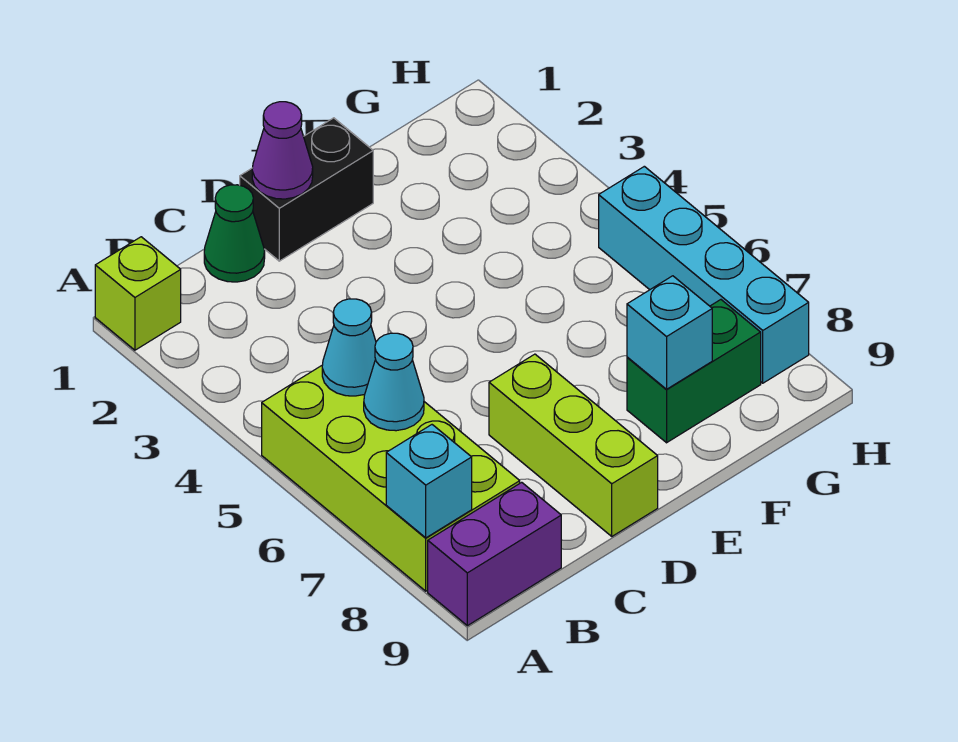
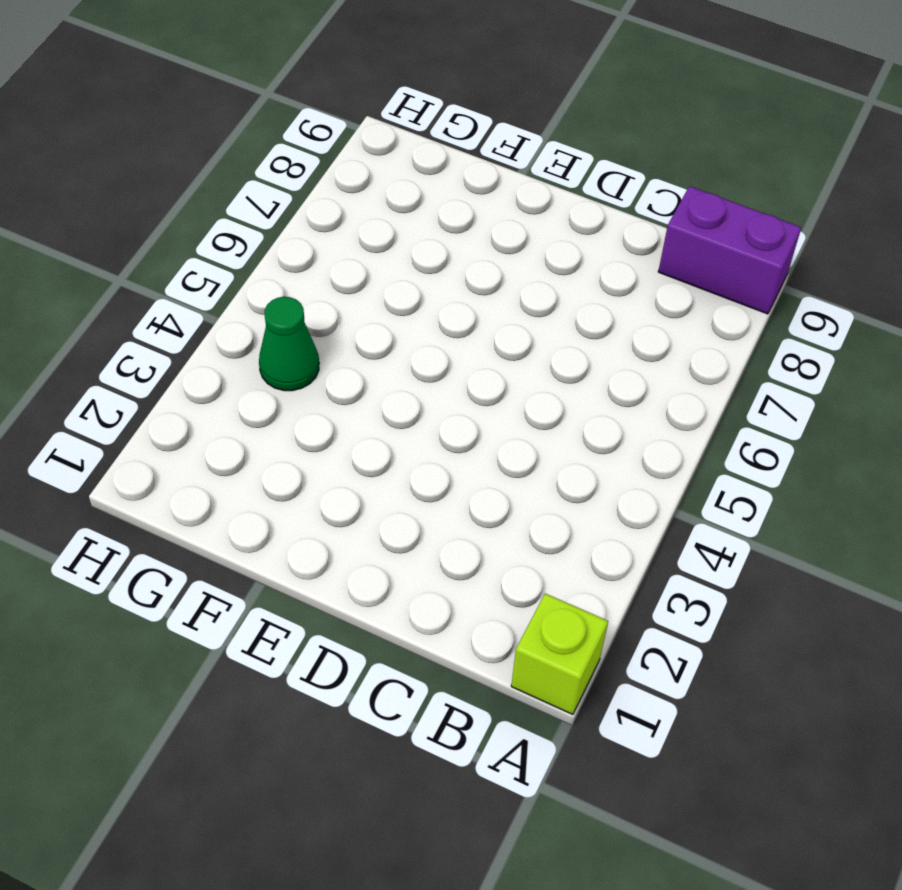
green cone G4 level 1 -> green cone C1 level 1
none -> lime brick A5:B8 level 1
none -> black brick D1:E1 level 1
none -> lime brick D7:D9 level 1

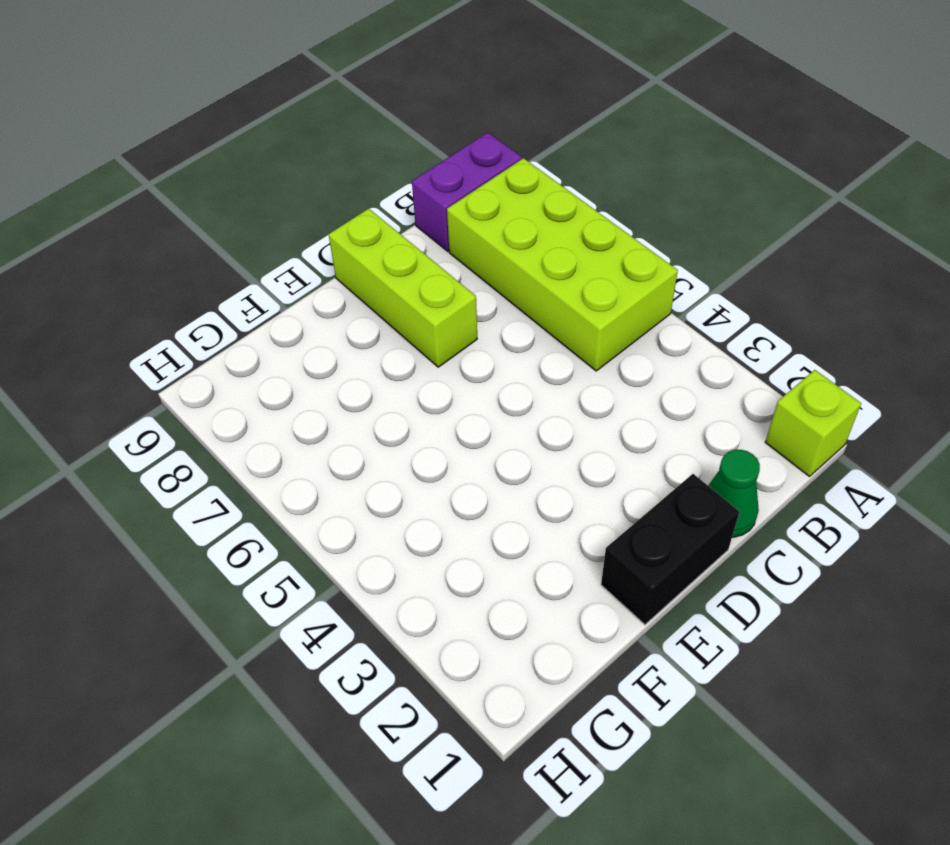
none -> green brick F8:G8 level 1
none -> cyan brick H5:H8 level 1
none -> cyan brick A8 level 2

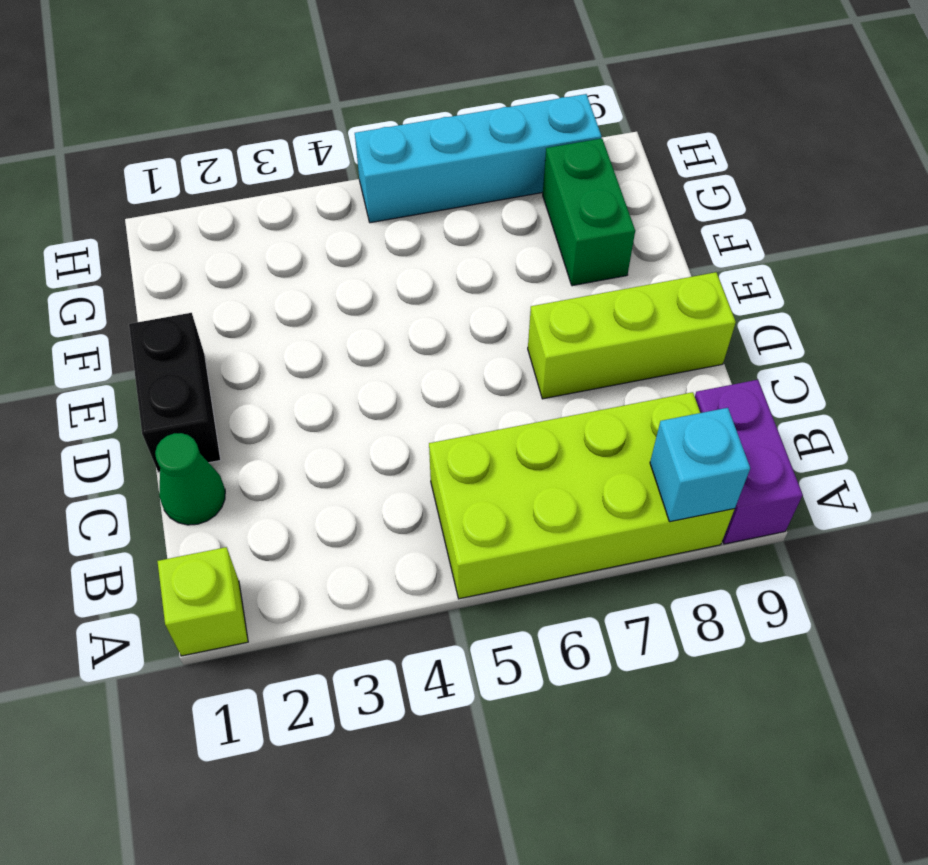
none -> cyan cone B5 level 2
none -> cyan cone B6 level 2
none -> purple cone D1 level 2

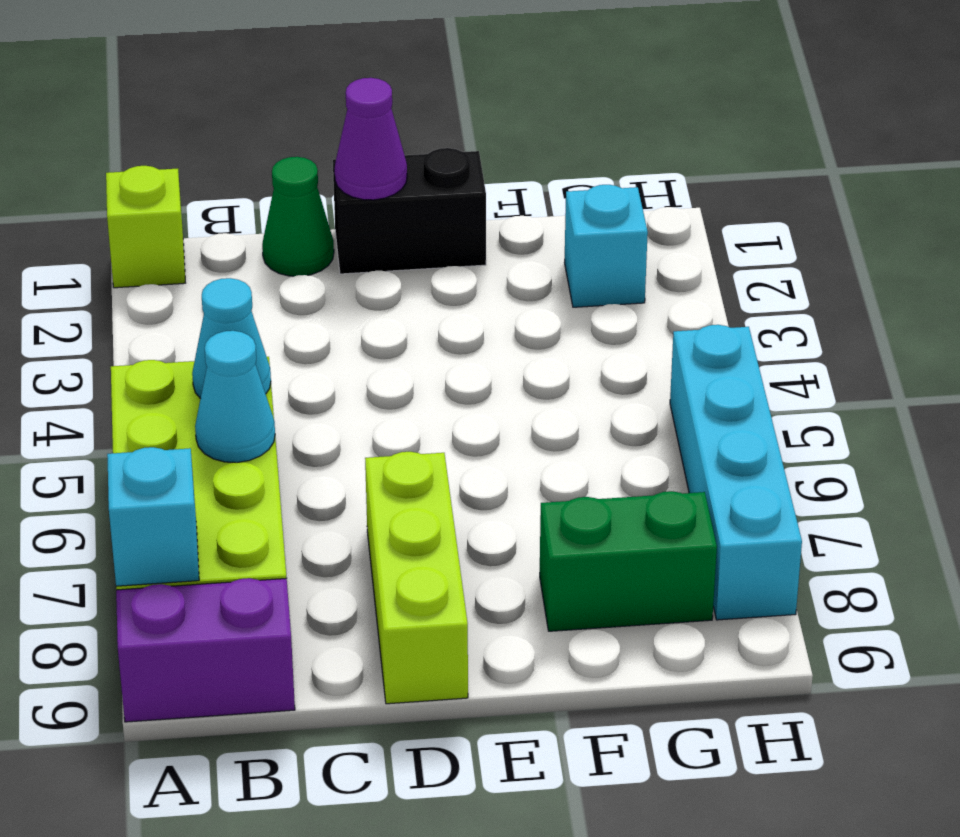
cyan brick G2 level 1 -> cyan brick F8 level 2

